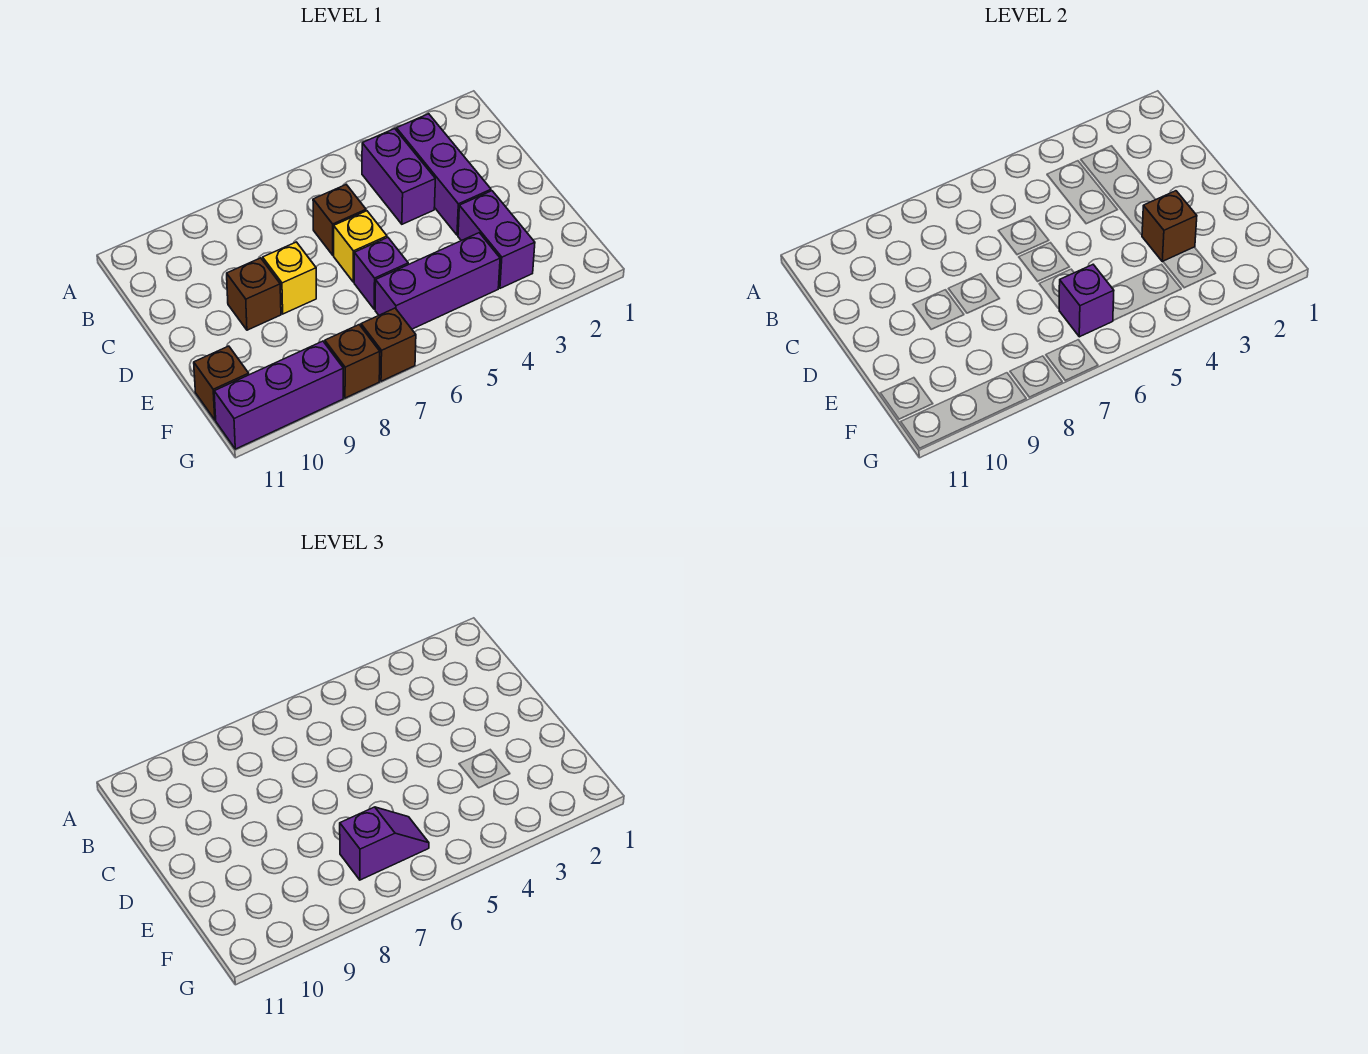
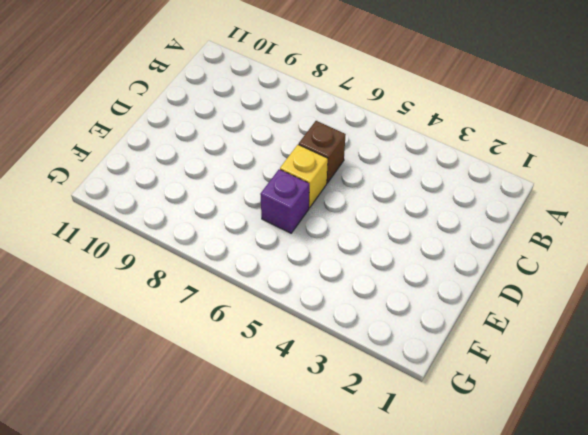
none -> purple brick B3:D3 level 1
none -> purple brick B4:C4 level 1
none -> yellow brick D8 level 1

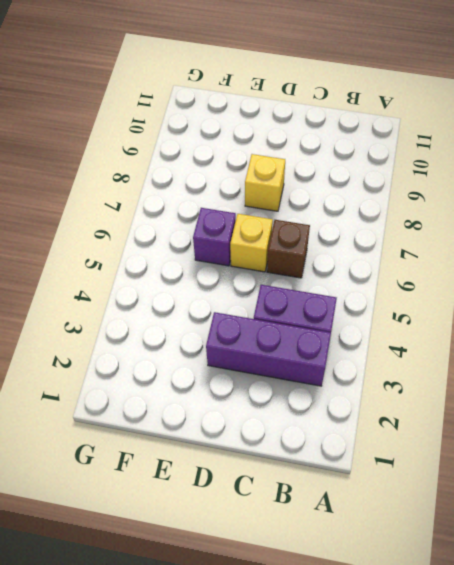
none -> brown brick D9 level 1
none -> purple brick E3:F3 level 1
none -> purple brick F4:F6 level 1

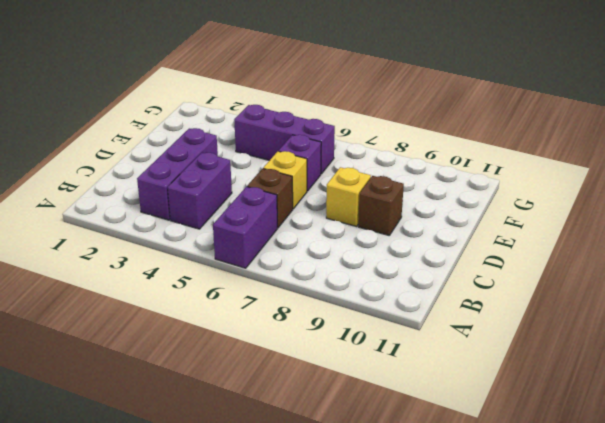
purple brick A6:B6 level 1 -> purple brick E3:F3 level 1
none -> brown brick F11 level 1
none -> brown brick G7 level 1
none -> brown brick G8 level 1

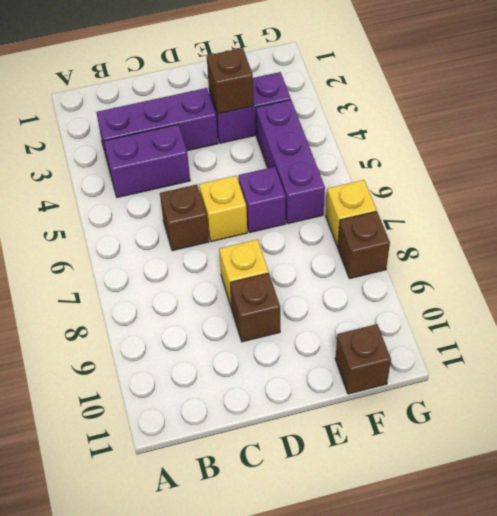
yellow brick G7 level 1 -> brown brick G7 level 1
none -> purple brick G9:G11 level 1
none -> purple brick F6 level 2
none -> purple slope F6:F7 level 3 top 7

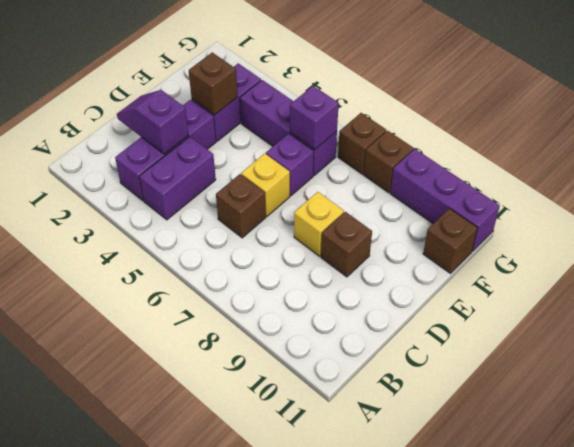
purple slope C2:C3 level 2 top 3 -> purple slope F6:F7 level 3 top 7

